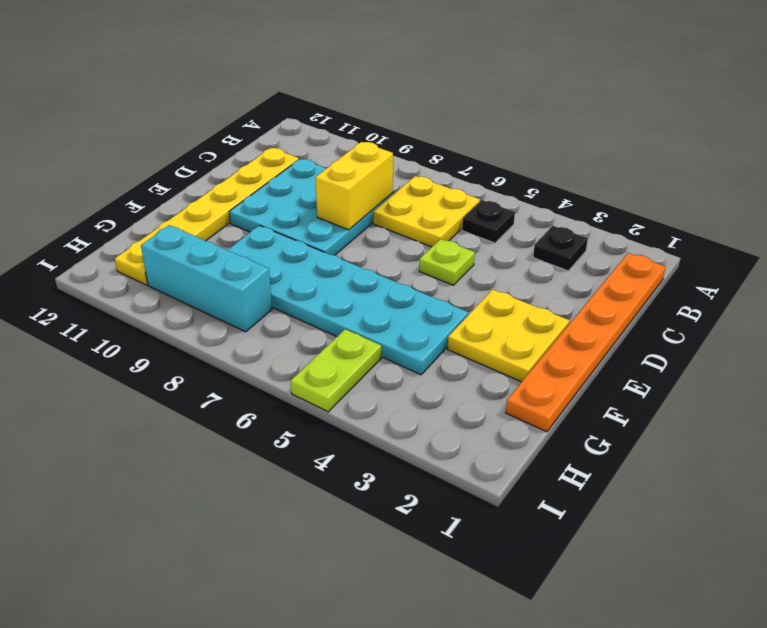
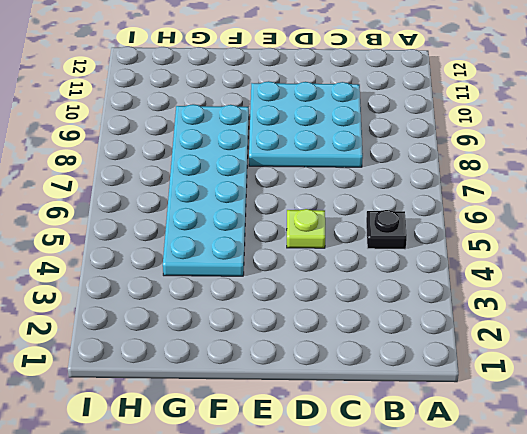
none -> orange plate B1:G1 level 1
none -> black plate B3 level 1
none -> yellow plate B6:C7 level 1

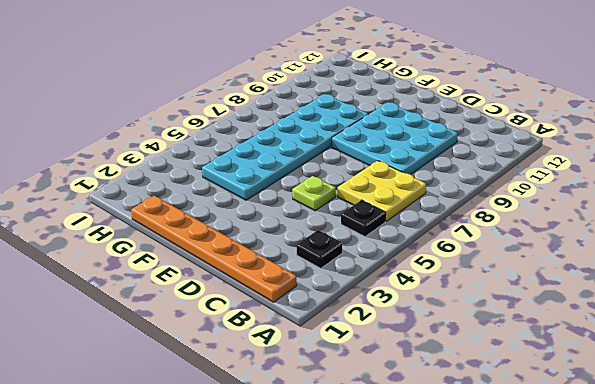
none -> yellow plate C11:H11 level 1
none -> yellow plate E2:F3 level 1
none -> lime plate H5:I5 level 1

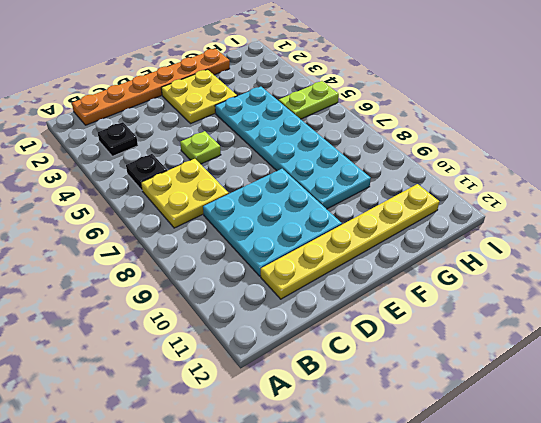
none -> cyan brick H8:H10 level 1
none -> yellow brick C8:D8 level 2

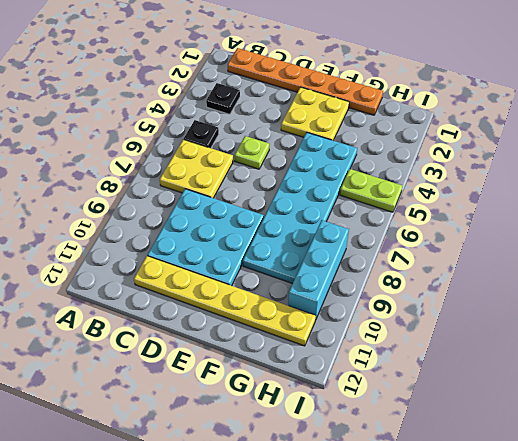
none -> yellow brick C8:D8 level 2

